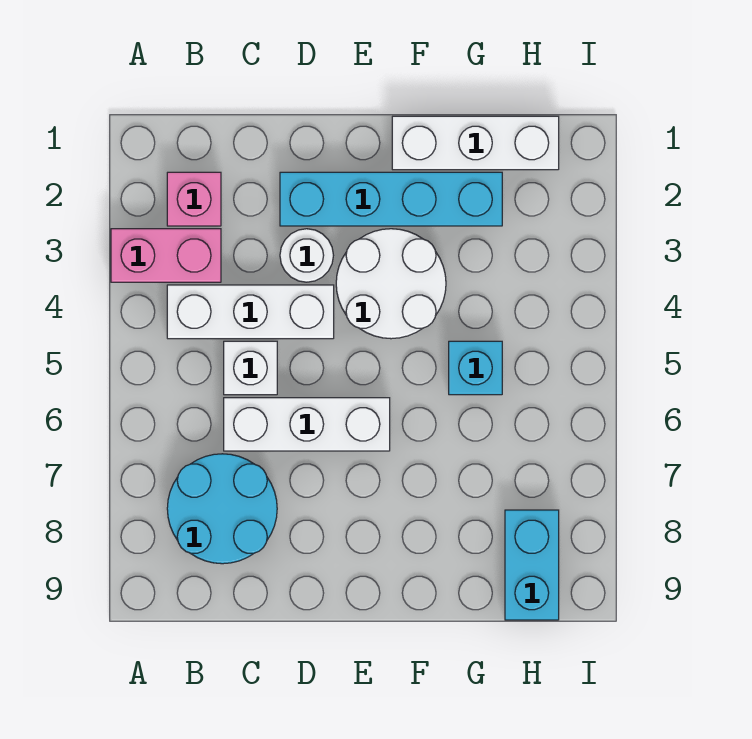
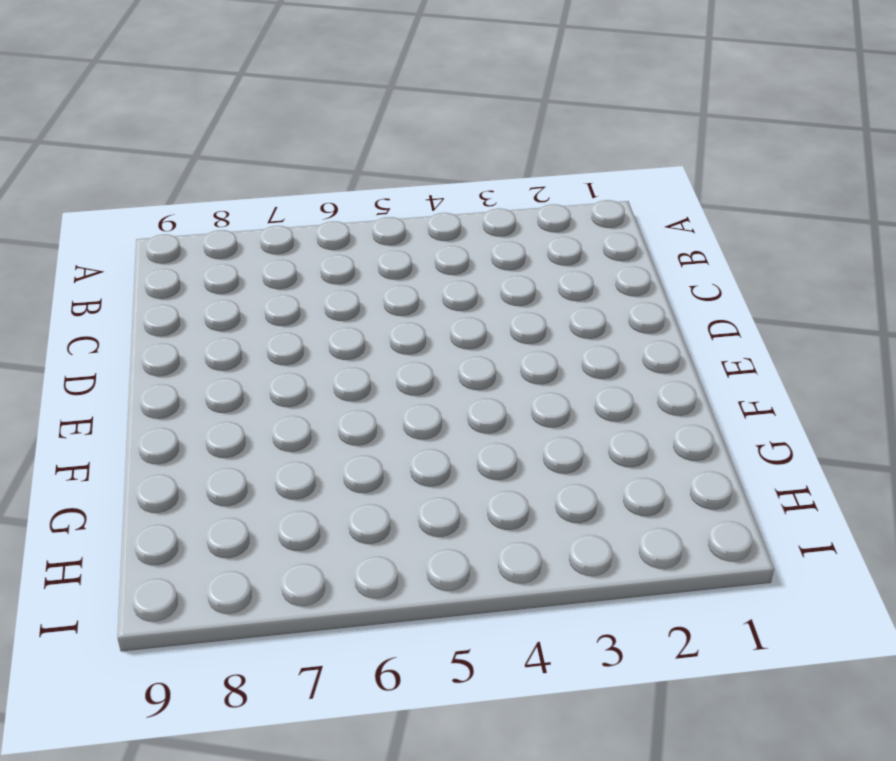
none -> pink brick A3:B3 level 1
none -> pink brick B2 level 1
none -> white brick B4:D4 level 1

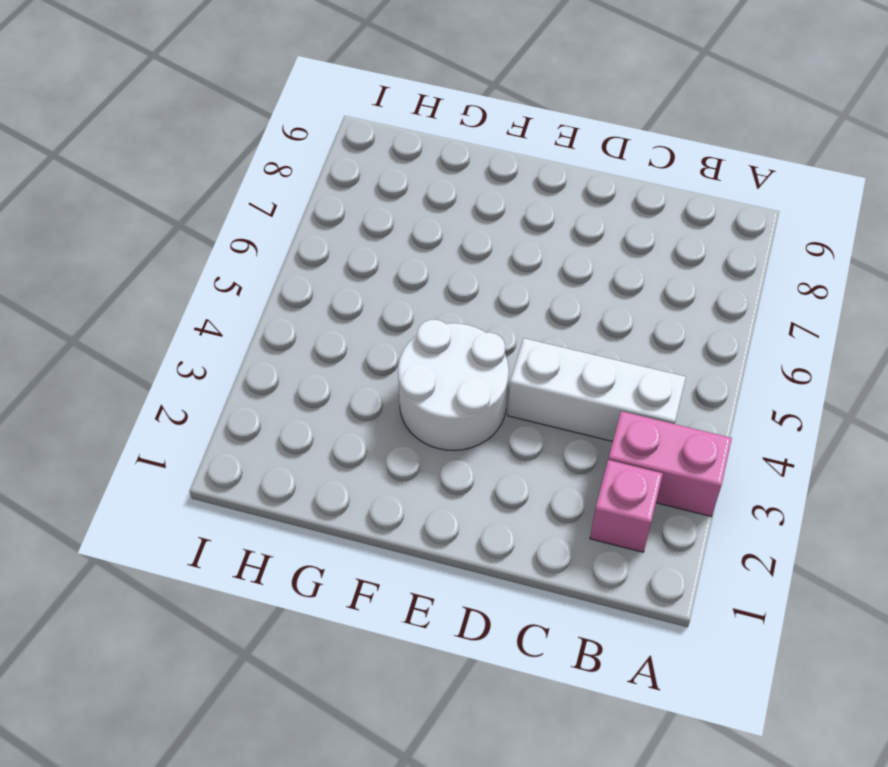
none -> cyan round brick B7:C8 level 1
none -> white brick C5 level 1
none -> white brick C6:E6 level 1

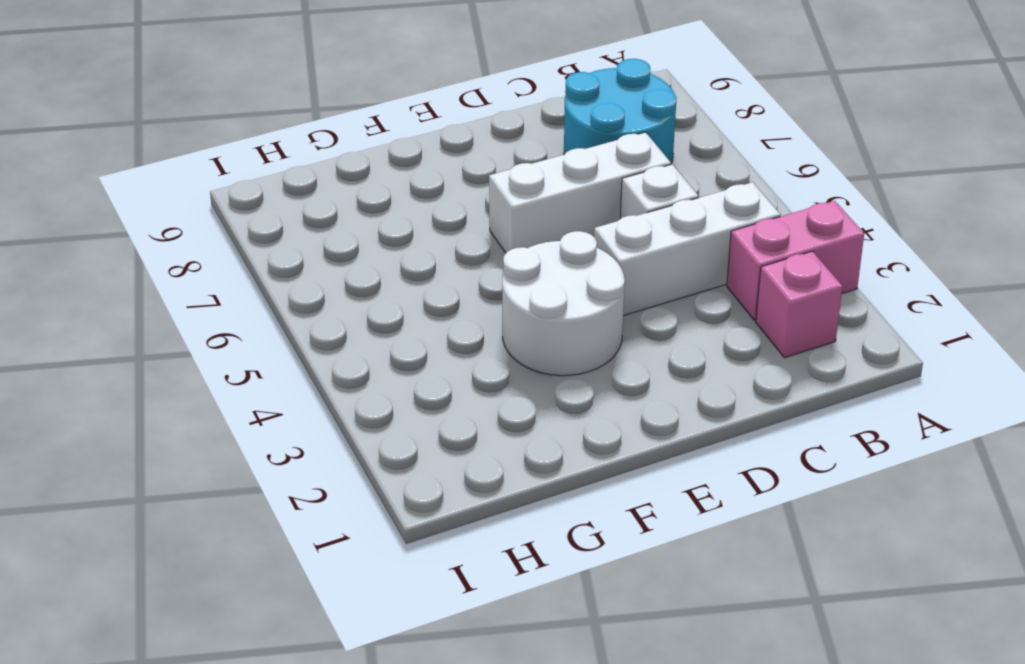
none -> cyan brick D2:G2 level 1
none -> white round brick D3 level 1
none -> white brick F1:H1 level 1

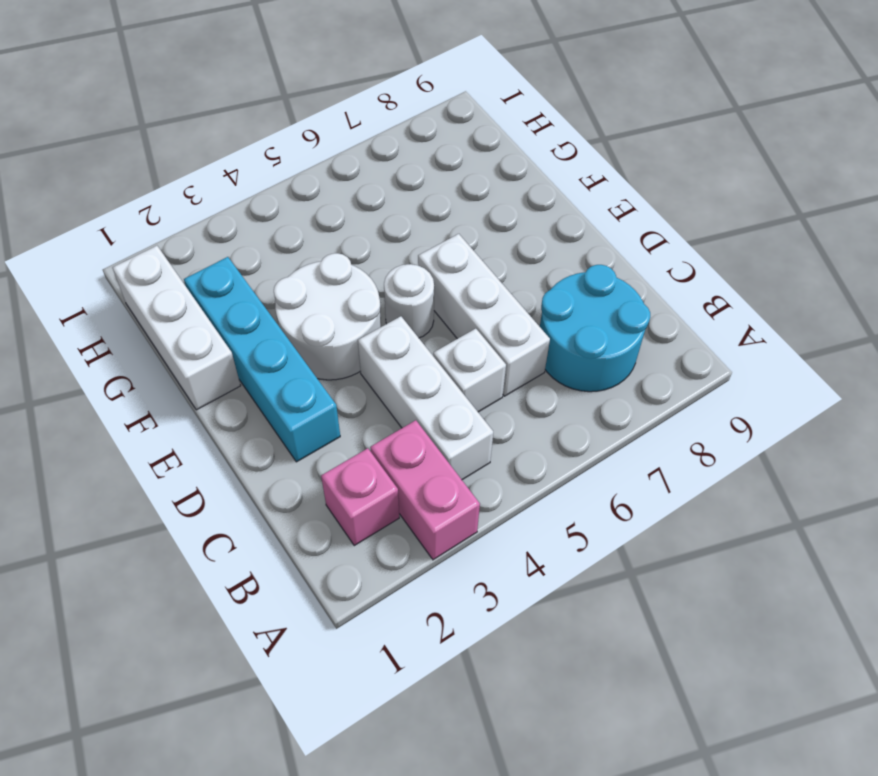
white round brick E5 level 1 -> white round brick D3 level 1
none -> cyan brick G5 level 1
none -> cyan brick H8:H9 level 1

